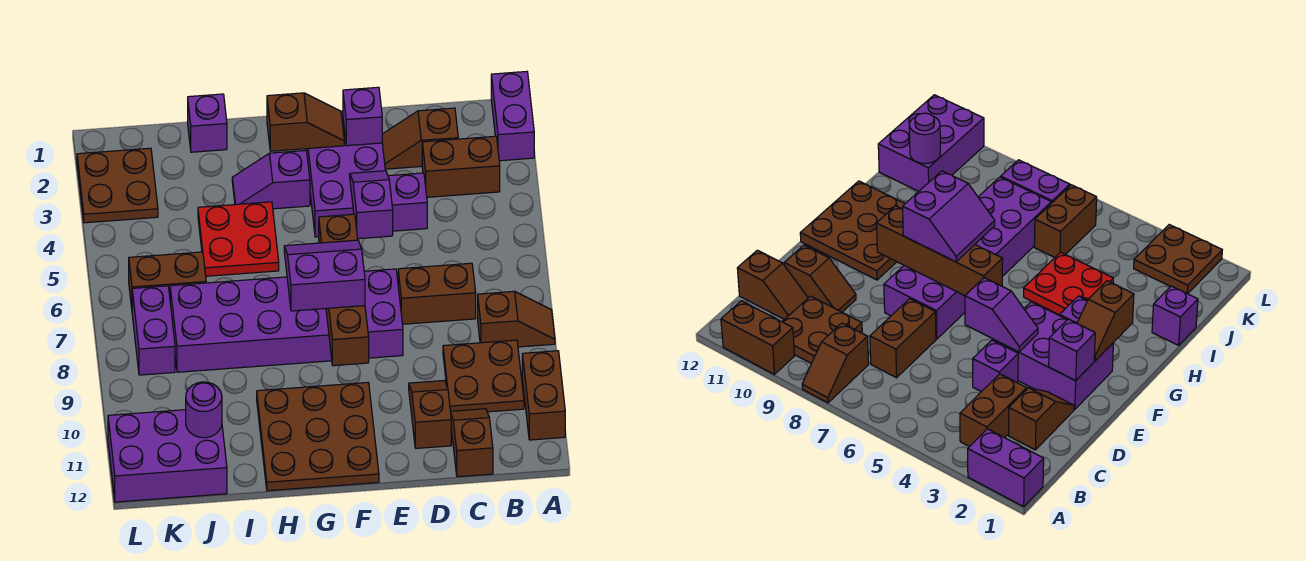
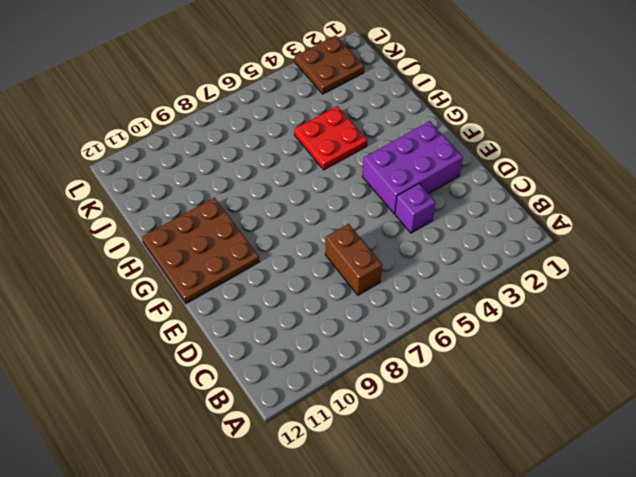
none -> purple brick A1:A2 level 1
none -> brown slope A8:B8 level 1 top B
none -> brown brick A10:A11 level 1

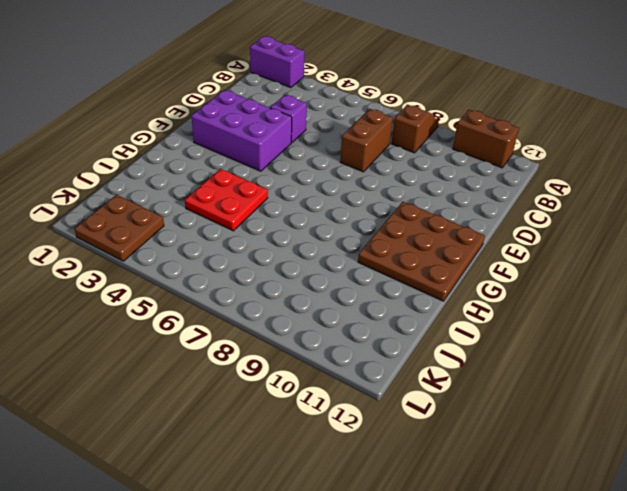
none -> brown brick B3:C3 level 1
none -> brown plate B9:C10 level 1
none -> brown slope C2:D2 level 1 top C

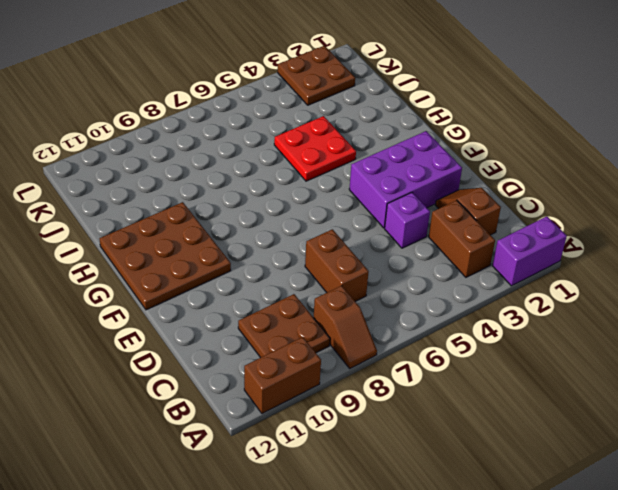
none -> brown slope C11:C12 level 1 top 12
none -> brown slope D10:D11 level 1 top 11
none -> purple brick E7:J8 level 1

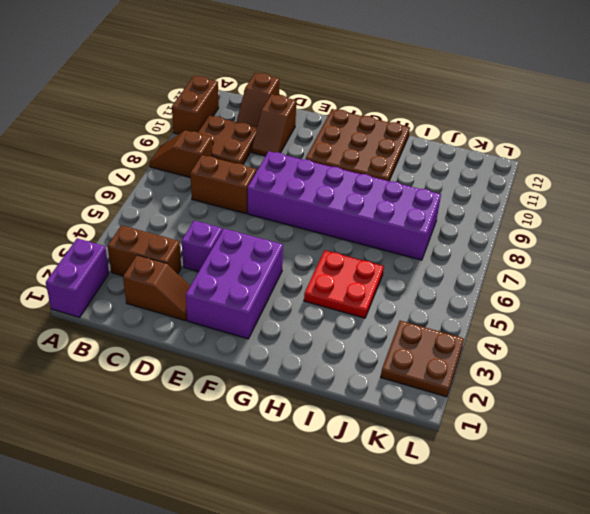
none -> purple slope G3:H3 level 1 top G
none -> purple brick I1 level 1
none -> brown brick J6:K6 level 1

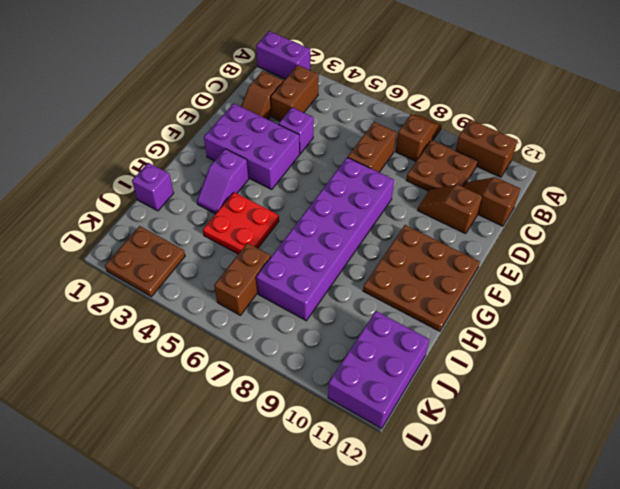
none -> purple brick K7:K8 level 1
none -> purple brick E2 level 2
none -> purple slope E4:E5 level 2 top 5

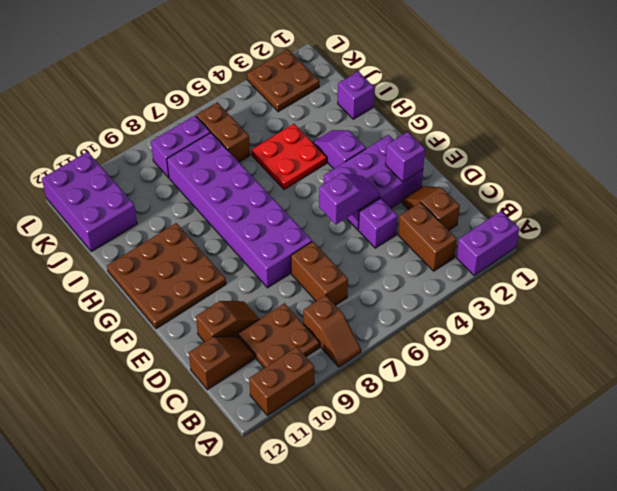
none -> brown slope F2:G2 level 2 top G
none -> brown brick F6:F9 level 2
none -> purple round brick J11 level 2

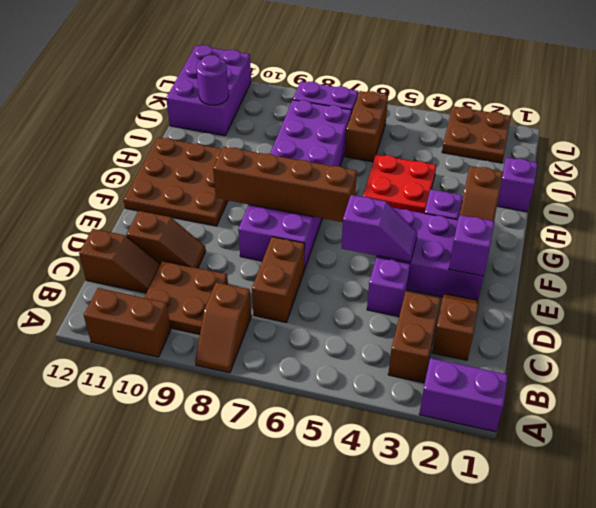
none -> purple slope F7:G8 level 3 top 8

